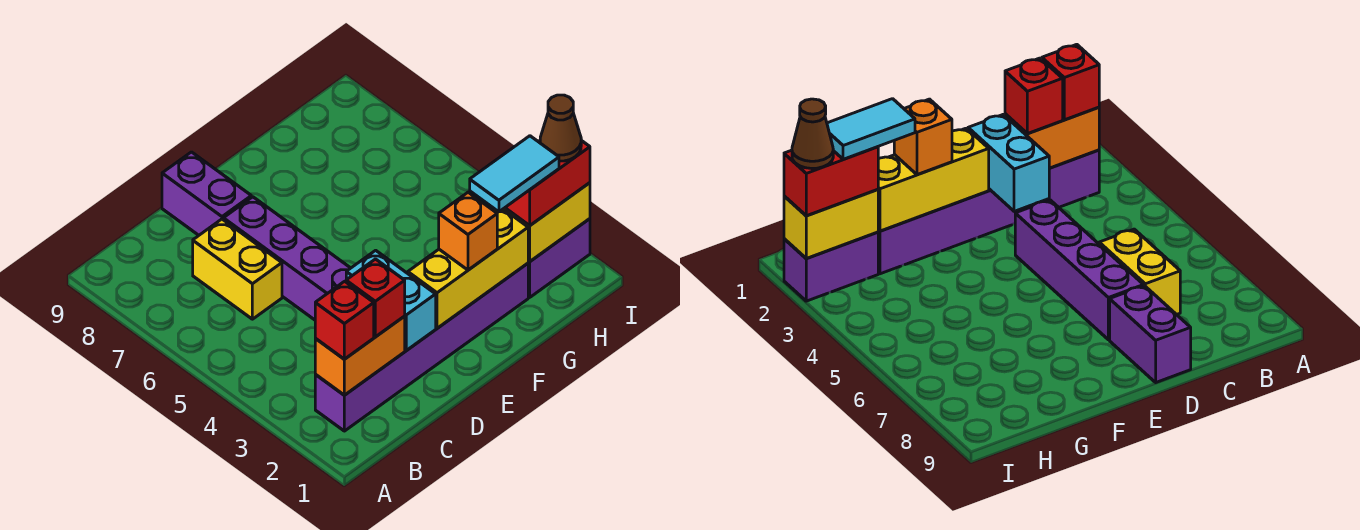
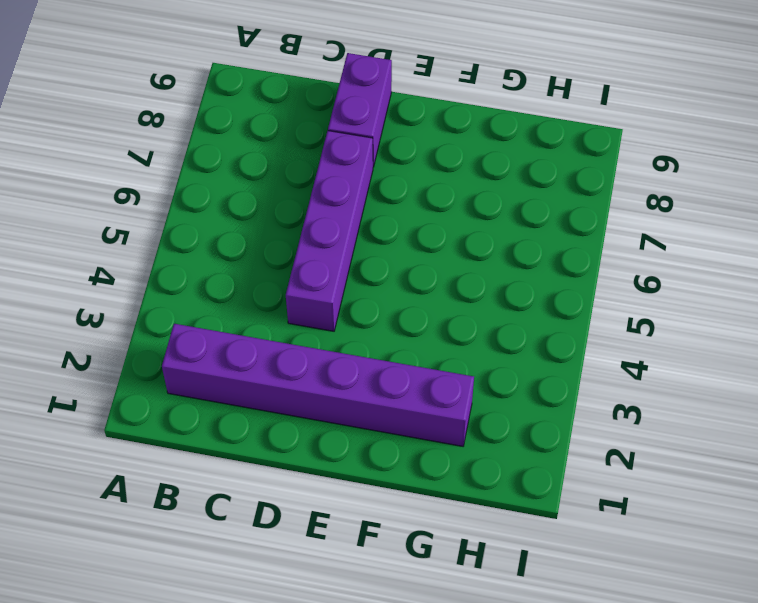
none -> yellow brick C6:C7 level 1
none -> purple brick H2:I2 level 1
none -> orange brick B2:C2 level 2

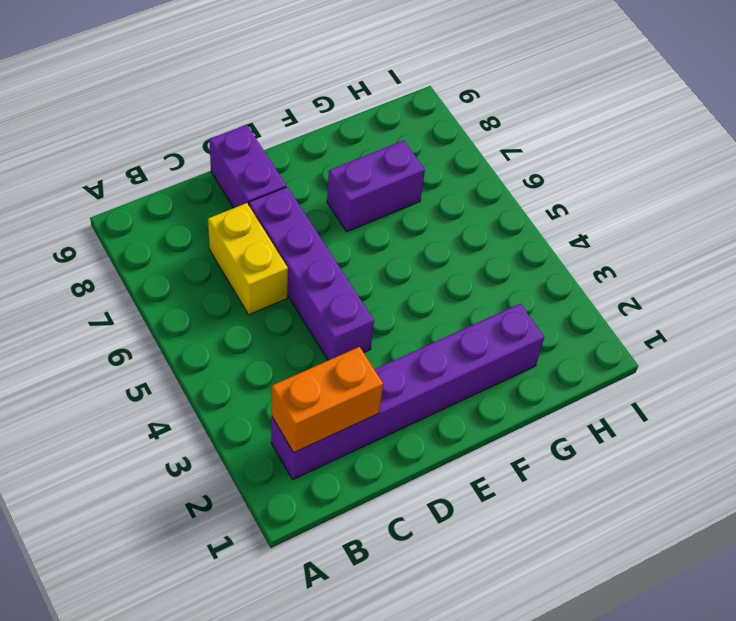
purple brick F7:G7 level 1 -> purple brick H2:I2 level 1
none -> cyan brick D2:D3 level 2
none -> yellow brick E2:G2 level 2
none -> yellow brick H2:I2 level 2

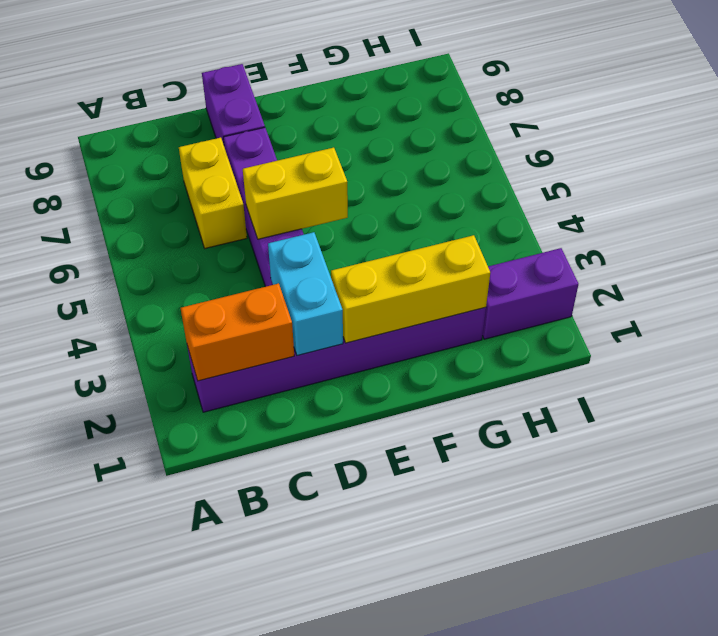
yellow brick D5:E5 level 2 -> yellow brick H2:I2 level 2
none -> red brick B2 level 3
none -> red brick C2 level 3
none -> orange brick F2 level 3

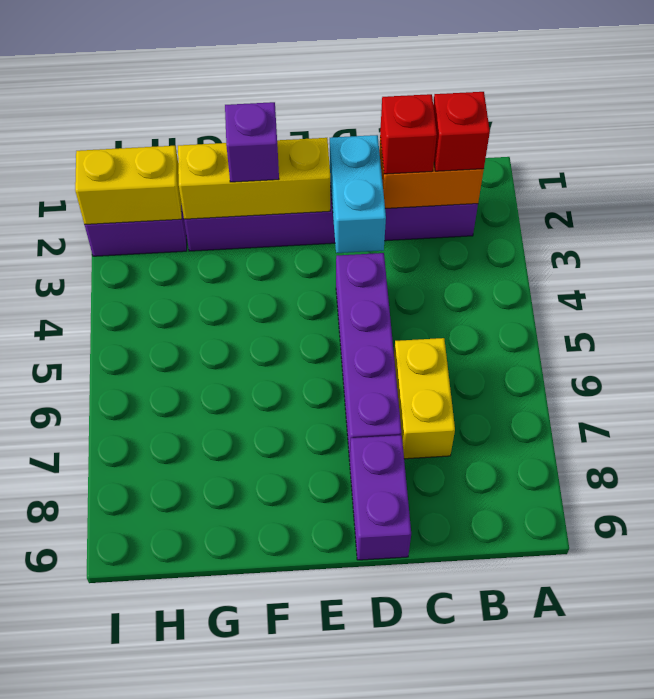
purple brick F2 level 3 -> orange brick F2 level 3
none -> red brick H2:I2 level 3
none -> cyan tile G2:H2 level 4
none -> brown cone I2 level 4

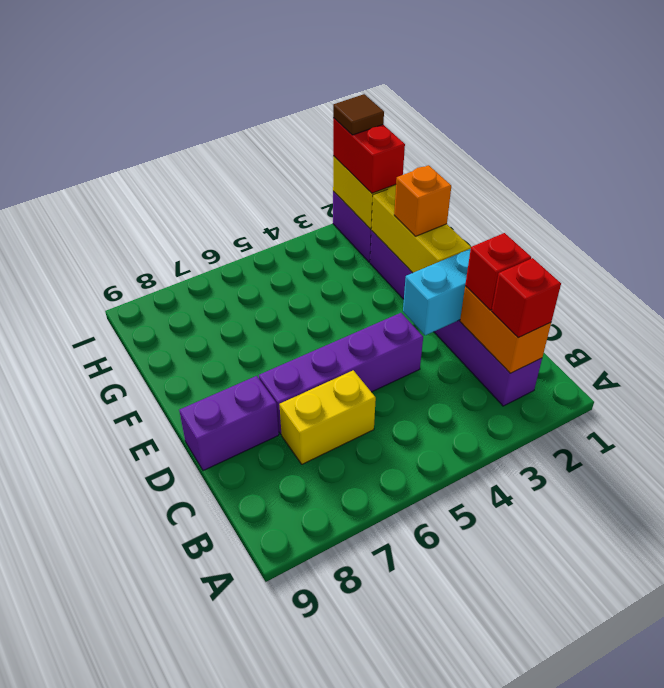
brown tile I2 level 4 -> brown cone I2 level 4
none -> cyan tile G2:H2 level 4

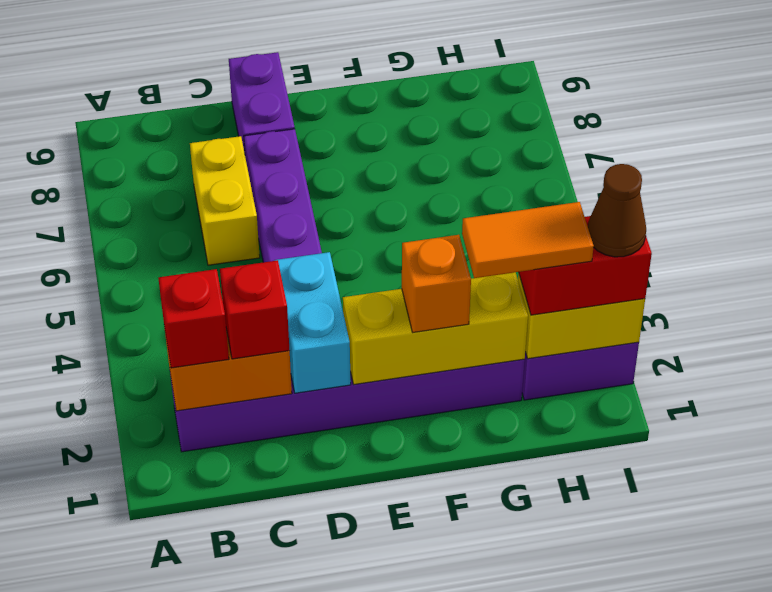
orange tile G2:H2 level 4 -> cyan tile G2:H2 level 4

